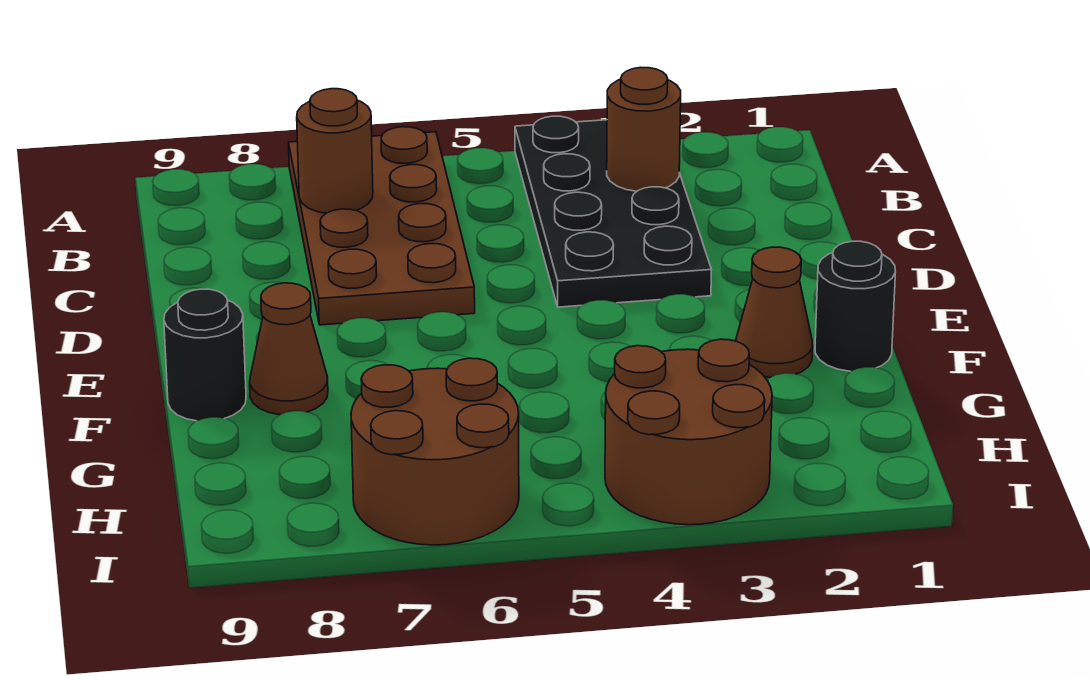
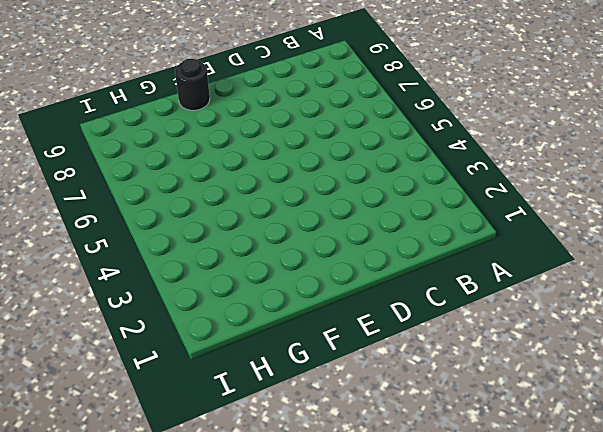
none -> black plate A3:D4 level 1
none -> brown plate A6:D7 level 1

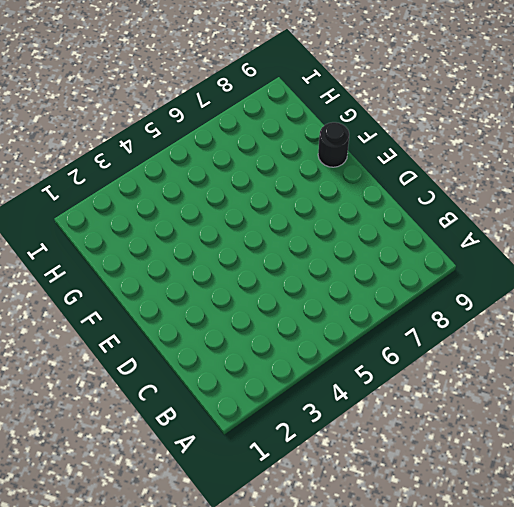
none -> black plate A3:D4 level 1
none -> brown plate A6:D7 level 1

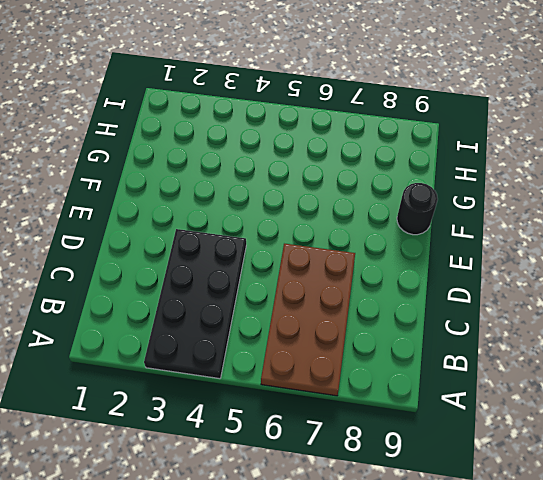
none -> black round brick F1 level 1
none -> brown cone F2 level 1

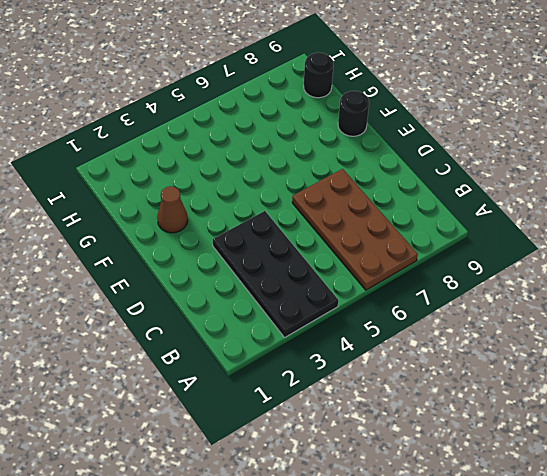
black round brick H9 level 1 -> black round brick F1 level 1
none -> brown cone F8 level 1
none -> brown round brick H3:I4 level 1

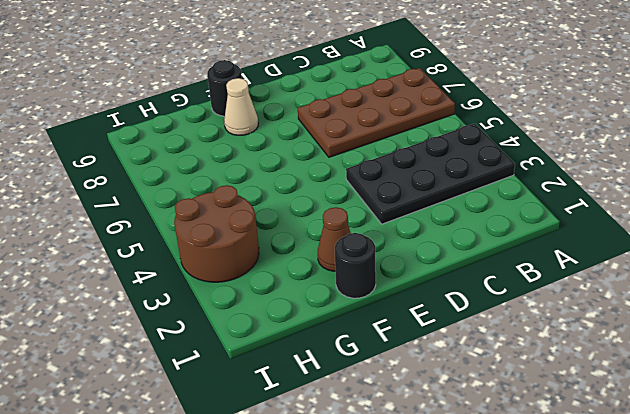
tan cone F8 level 1 -> brown cone F8 level 1
none -> brown round brick H6:I7 level 1
none -> brown round brick B3 level 2

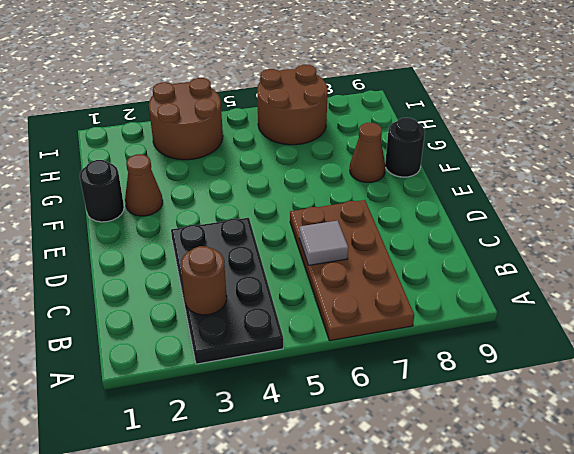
grey tile C6 level 2 -> none
none -> brown round brick B7 level 2

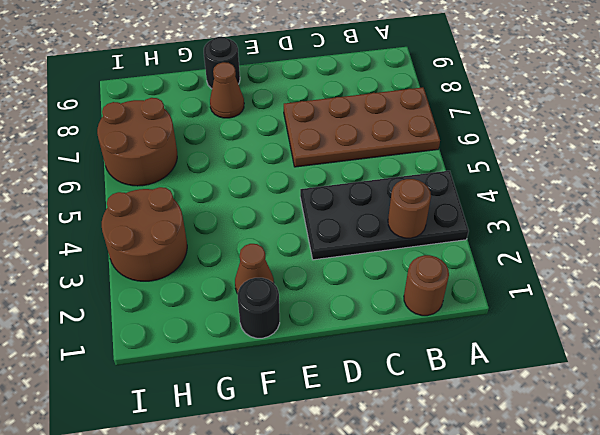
brown round brick B1 level 1 -> brown round brick B7 level 2

